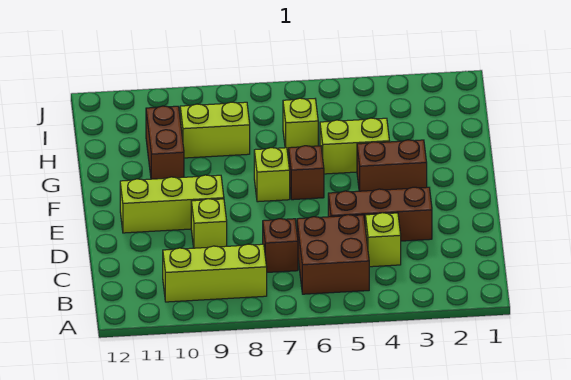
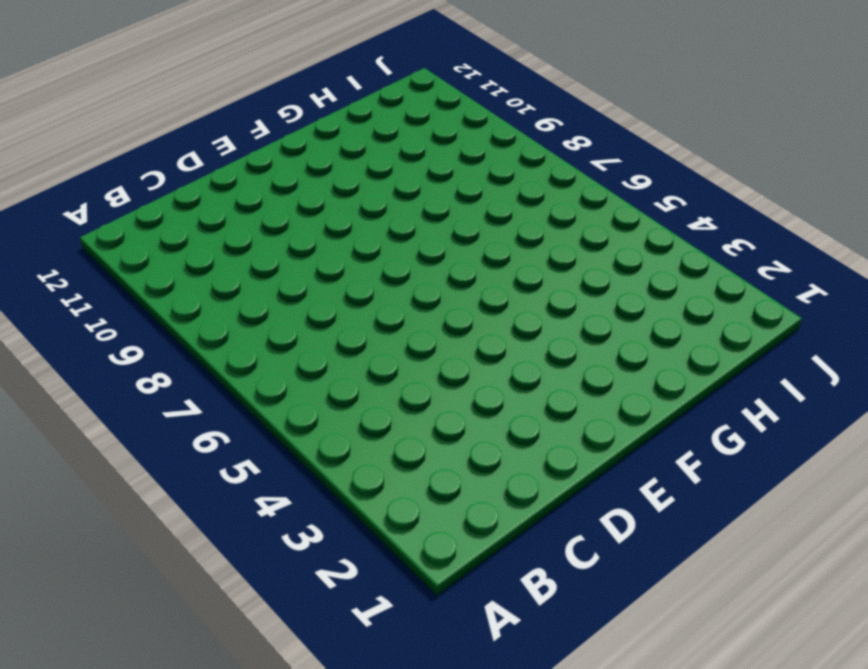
none -> brown brick B5:C6 level 1
none -> lime brick B8:B10 level 1
none -> lime brick C4 level 1

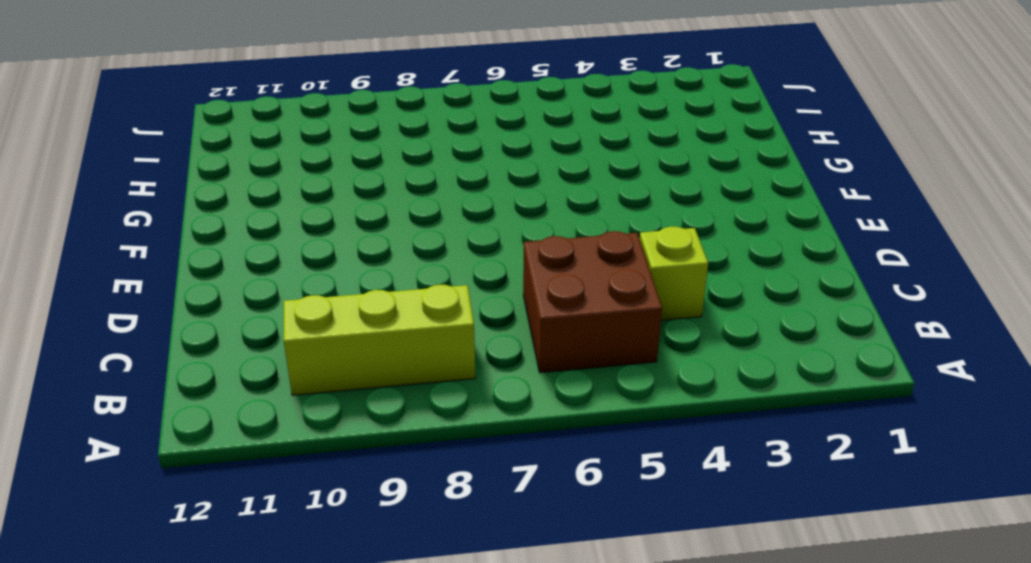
none -> brown brick C7 level 1
none -> brown brick D3:D5 level 1
none -> lime brick D9 level 1

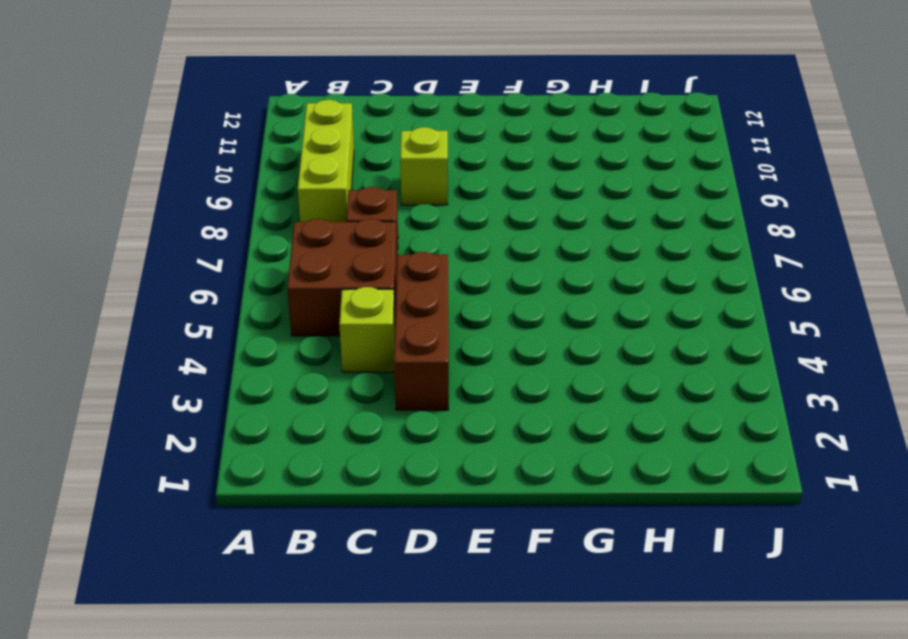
none -> lime brick E9:E11 level 1
none -> brown brick F3:F4 level 1
none -> brown brick F6 level 1

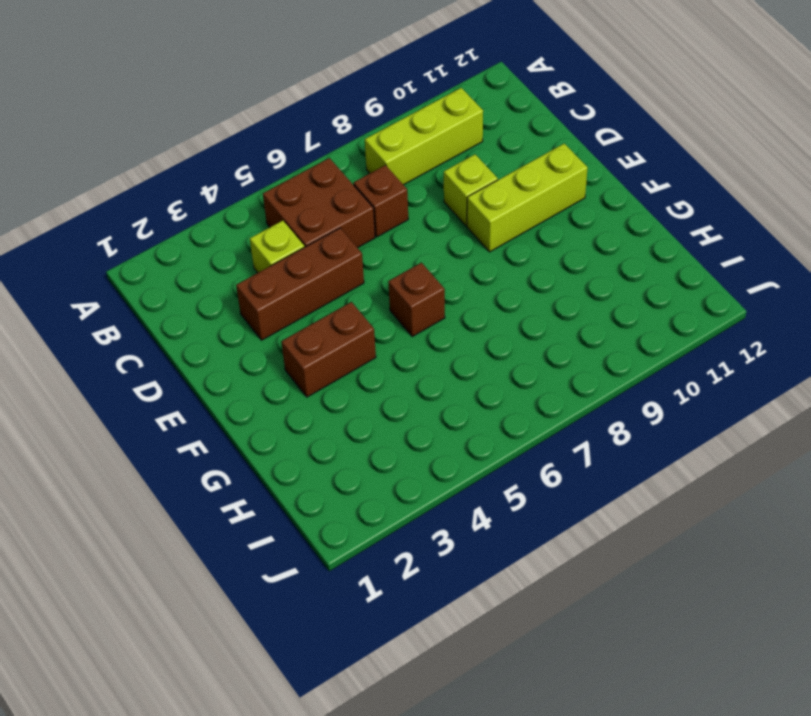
none -> lime brick F7 level 1
none -> lime brick G4:G5 level 1
none -> brown brick G10:H10 level 1

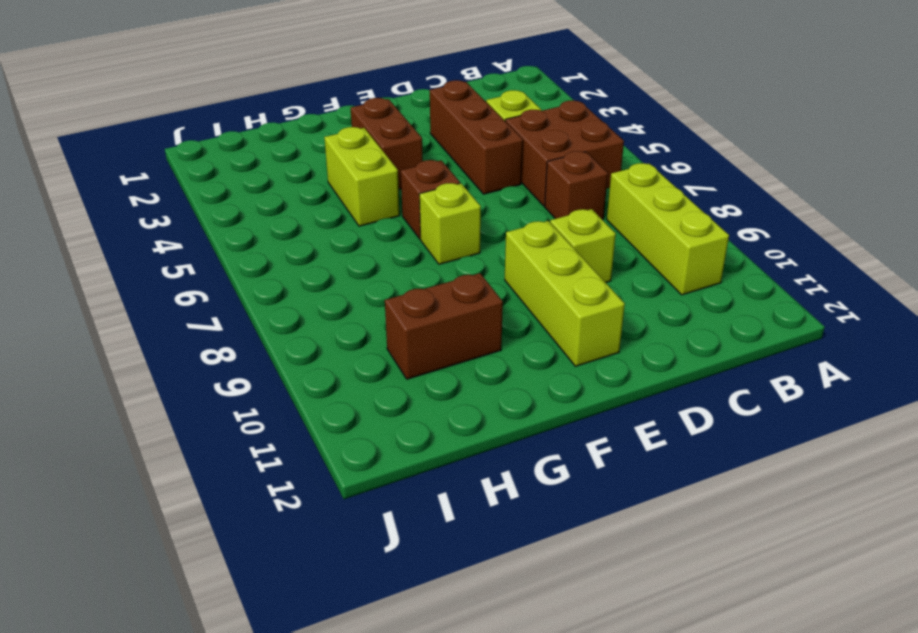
none -> lime brick H6 level 1
none -> lime brick H8:H9 level 1

